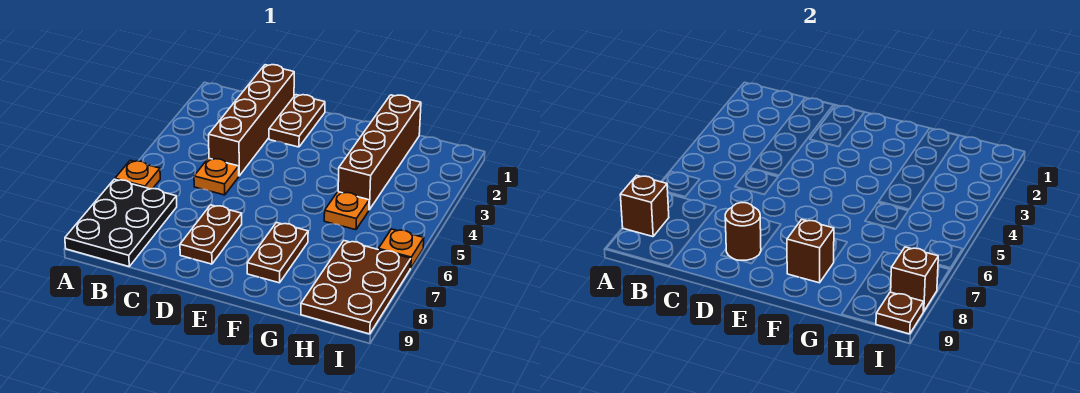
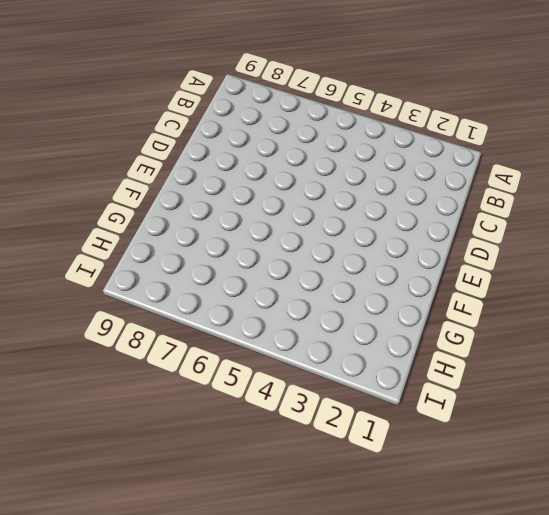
none -> orange plate A6 level 1
none -> black plate A7:B9 level 1
none -> brown brick C1:C4 level 1

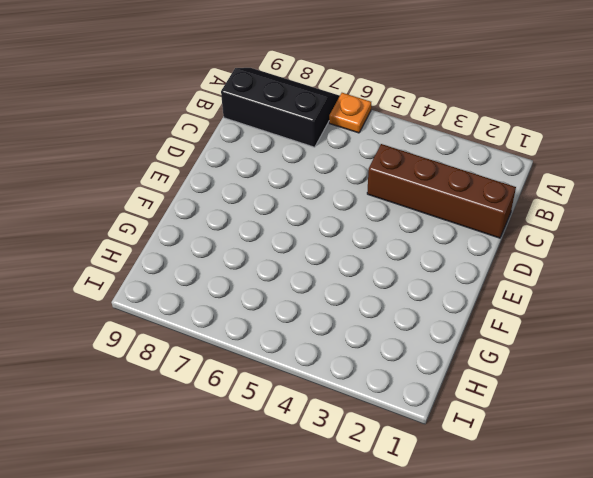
black slope A7:B9 level 1 top B -> black plate A7:B9 level 1
none -> orange plate C5 level 1
none -> brown plate D1:D2 level 1
none -> brown plate D7:D8 level 1

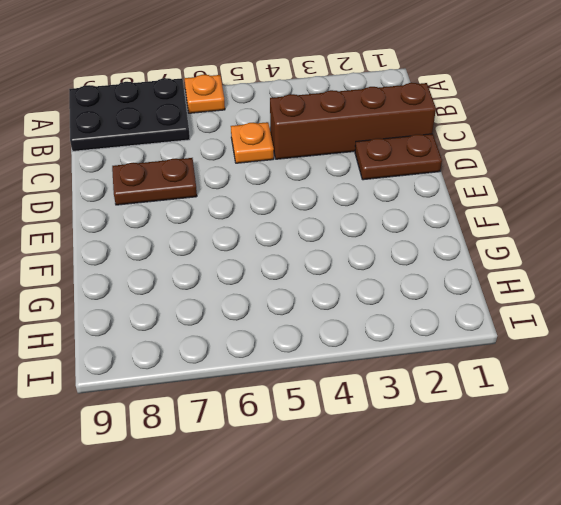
none -> brown plate F7:F8 level 1
none -> brown brick G1:G4 level 1
none -> orange plate G5 level 1

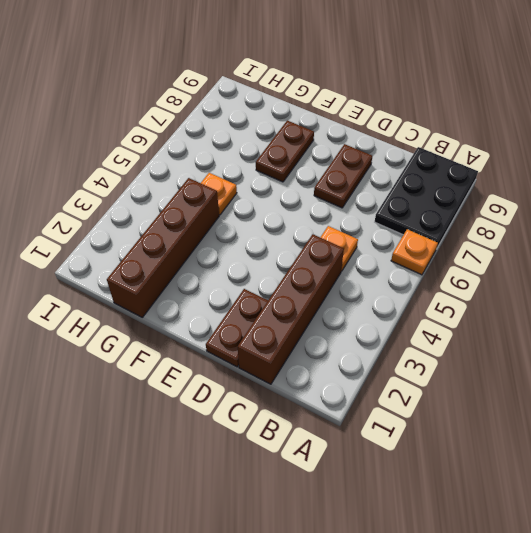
none -> brown plate H7:I9 level 1
none -> orange plate I6 level 1
none -> brown brick A8 level 2

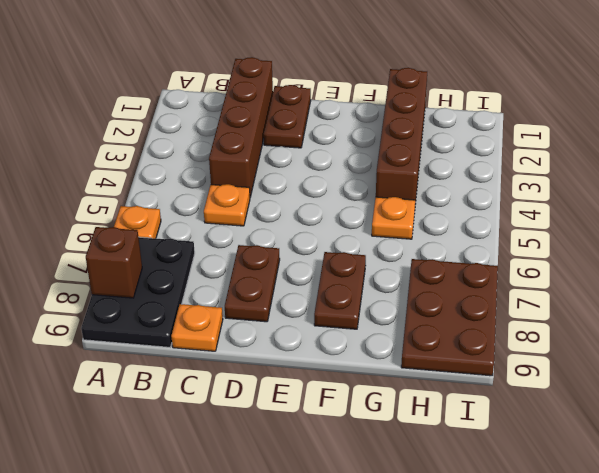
orange plate C9 level 1 -> orange plate I6 level 1
none -> brown round brick D8 level 2
none -> brown brick F8 level 2
none -> brown brick I8 level 2

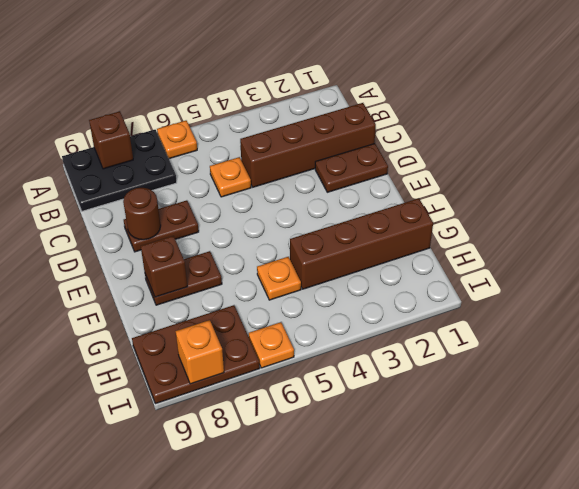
orange brick I8 level 2 -> brown brick I8 level 2
none -> brown plate I9 level 2

